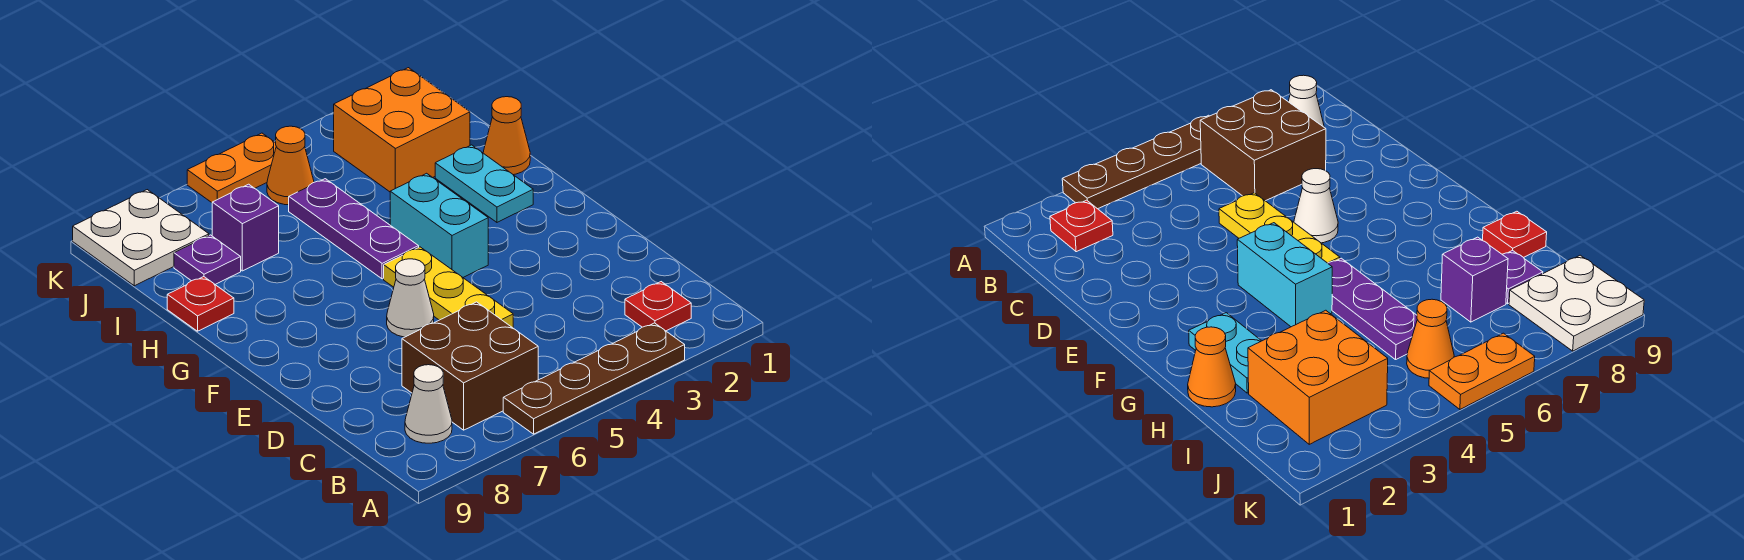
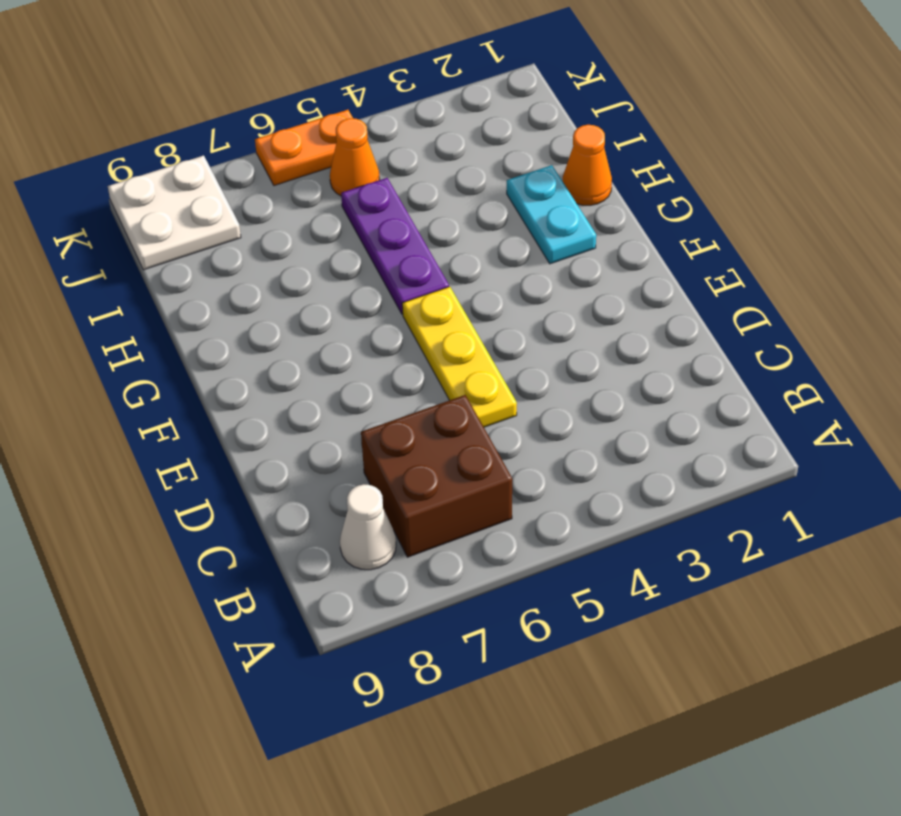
none -> brown plate A3:A6 level 1
none -> red plate B2 level 1
none -> white cone E6 level 1

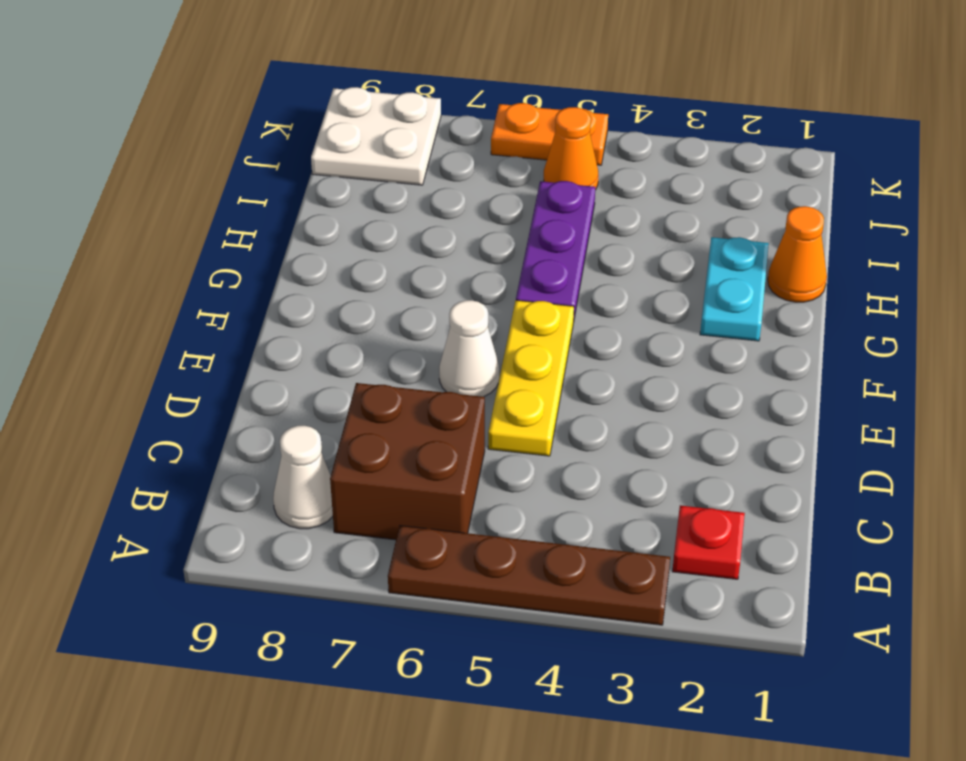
none -> cyan brick F4:G4 level 1
none -> red plate H9 level 1
none -> orange brick I2:J3 level 1

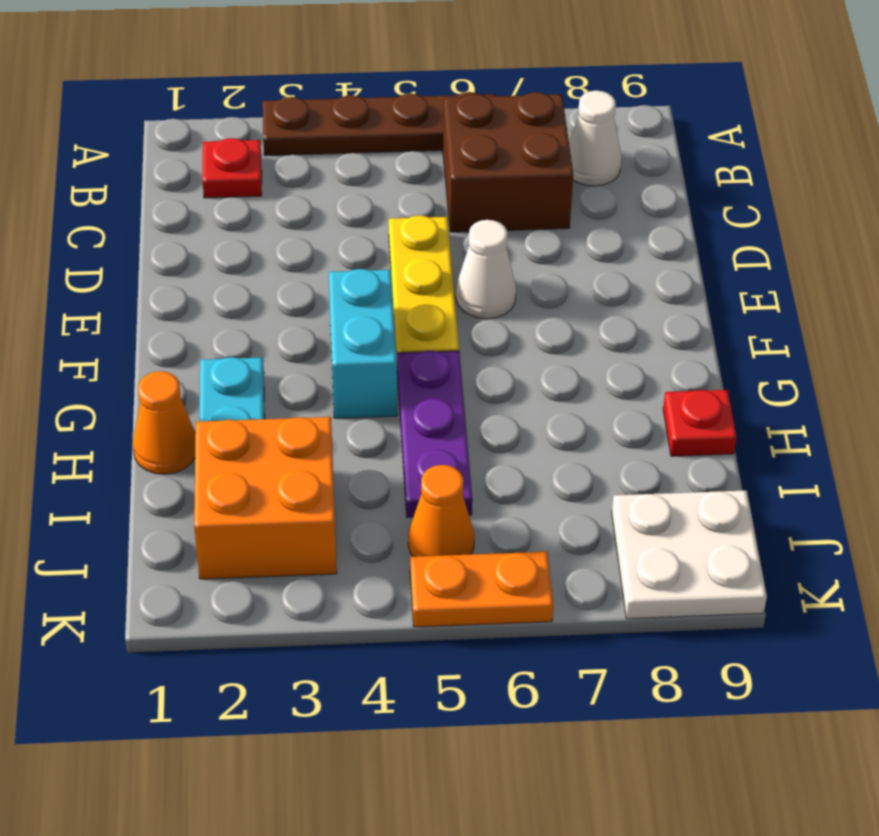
none -> purple brick I7 level 1
none -> purple plate I8 level 1

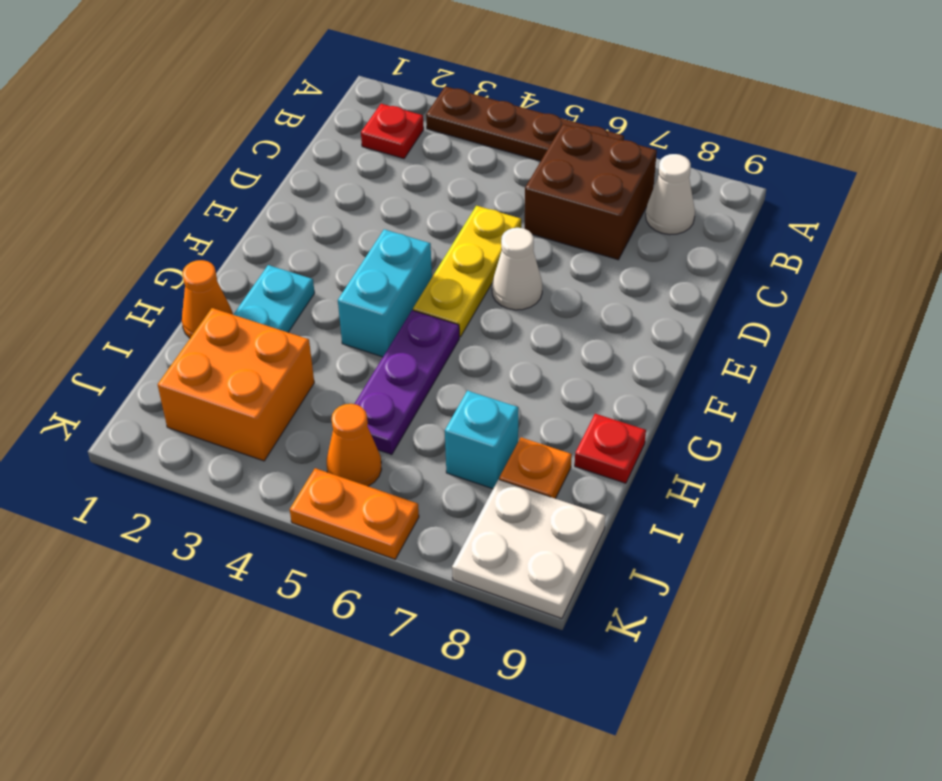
cyan brick I7 level 1 -> purple brick I7 level 1
orange plate I8 level 1 -> purple plate I8 level 1

